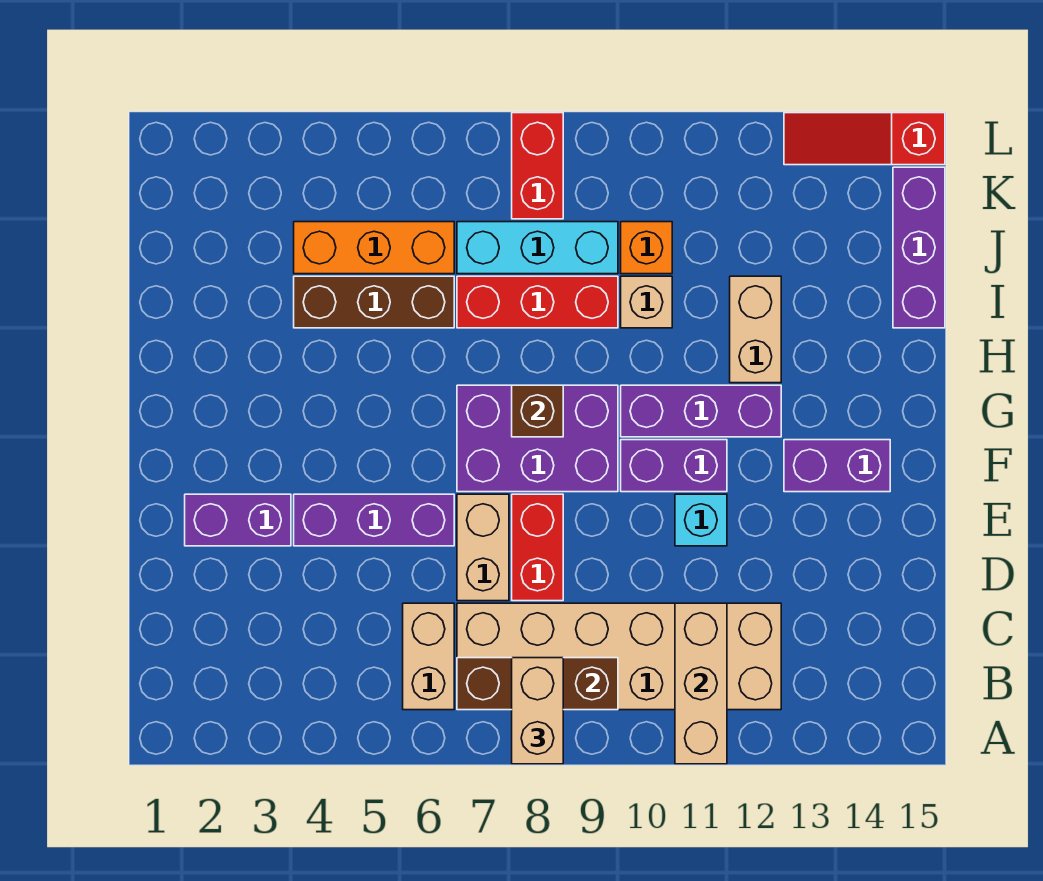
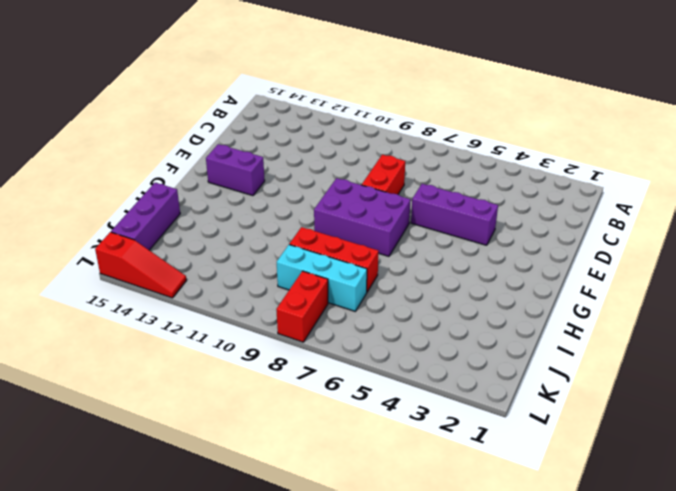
none -> tan brick B6:C6 level 1
none -> tan brick B7:C12 level 1
none -> tan brick D7:E7 level 1

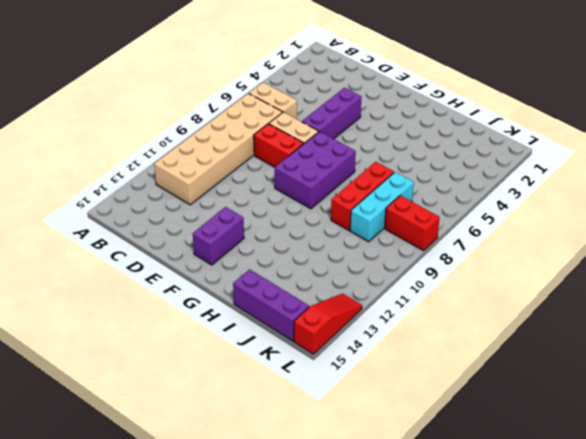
none -> purple brick E2:E3 level 1
none -> cyan brick E11 level 1
none -> purple brick F10:F11 level 1

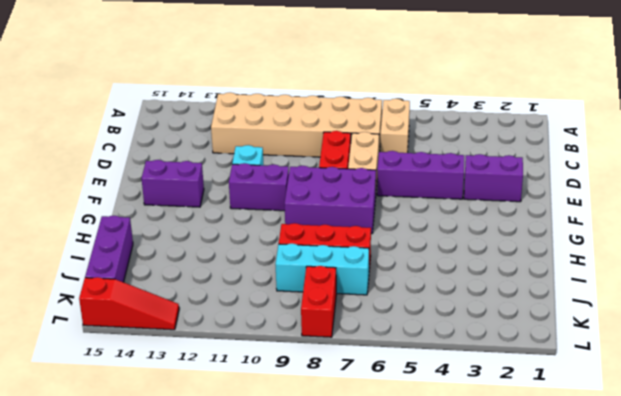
none -> purple brick G10:G12 level 1
none -> tan brick H12:I12 level 1
none -> brown brick I4:I6 level 1

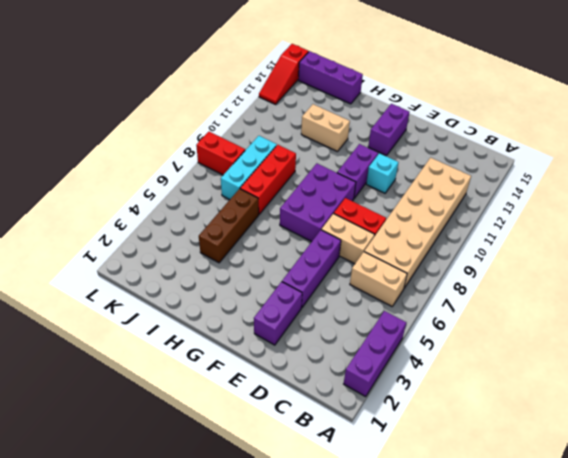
purple brick A2:A4 level 1 -> purple brick G10:G12 level 1
none -> tan brick I10 level 1
none -> orange brick J4:J6 level 1
none -> orange brick J10 level 1

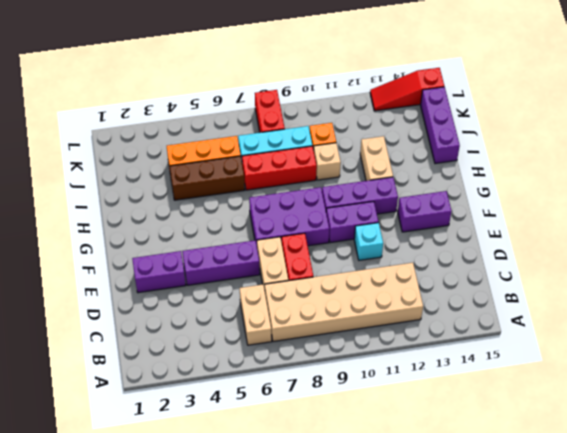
none -> tan brick A11:C11 level 2
none -> brown brick B7:B9 level 2
none -> brown brick G8 level 2

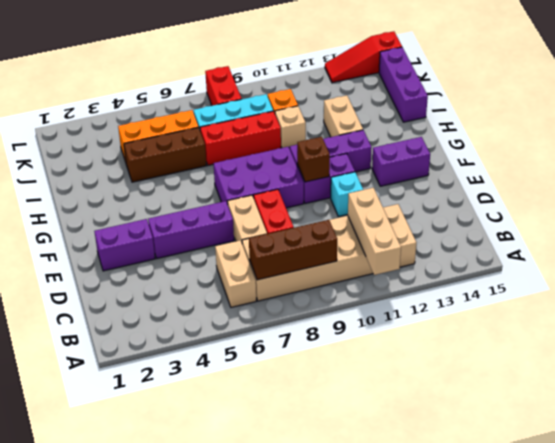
brown brick F10 level 2 -> brown brick G8 level 2
none -> tan brick A8:B8 level 3

